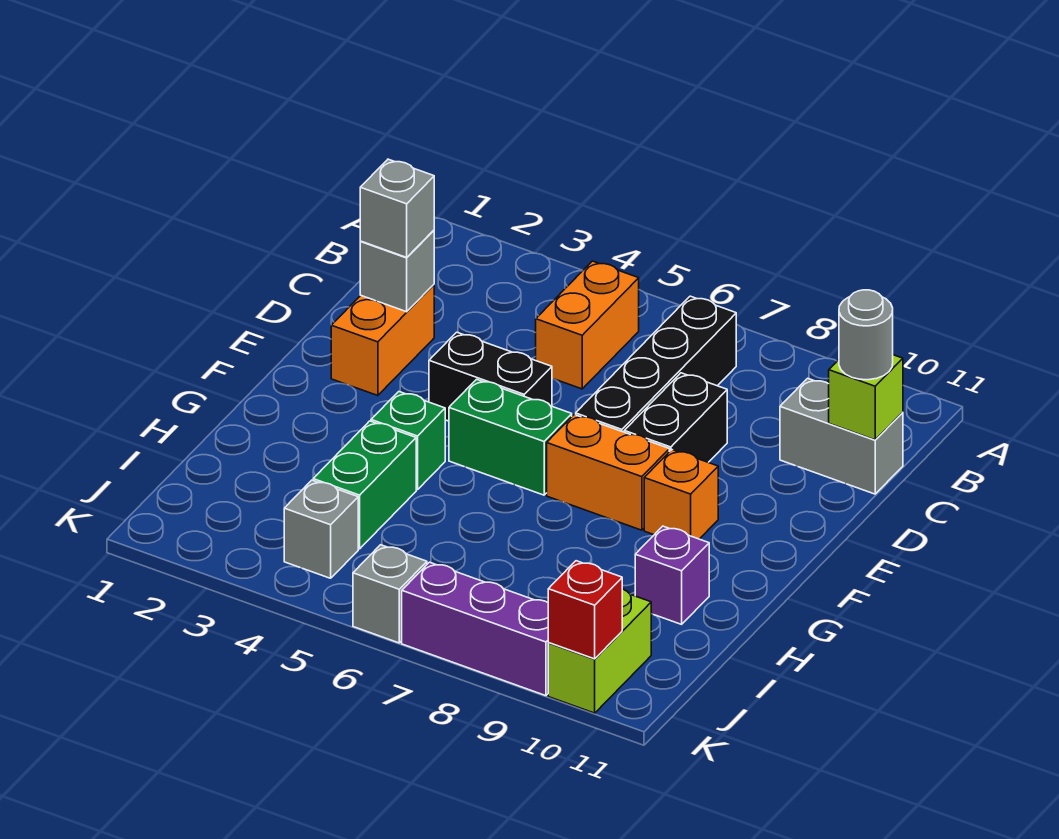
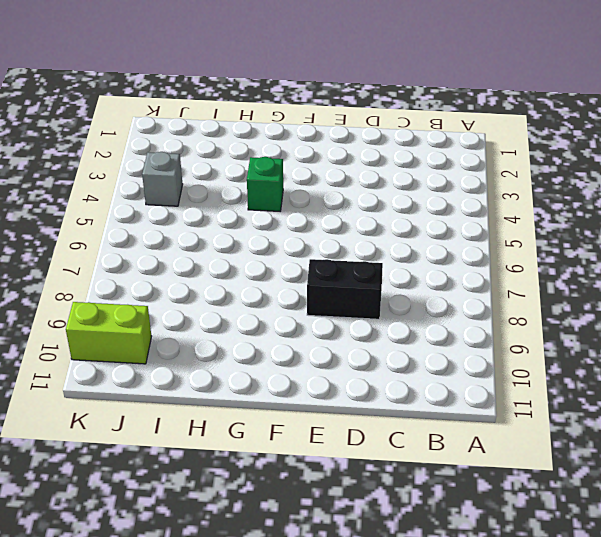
none -> orange brick B5:C5 level 1
none -> black brick B7:E7 level 1
none -> grey brick C10:C11 level 1

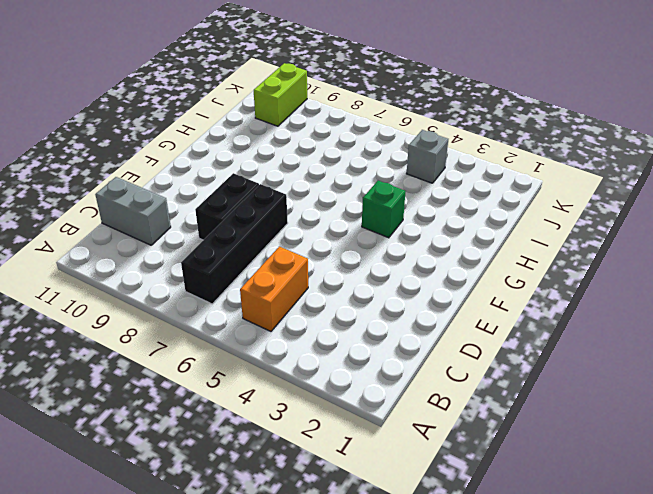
none -> orange brick D2:E2 level 1
none -> black brick E4:E5 level 1
none -> green brick F5:F6 level 1

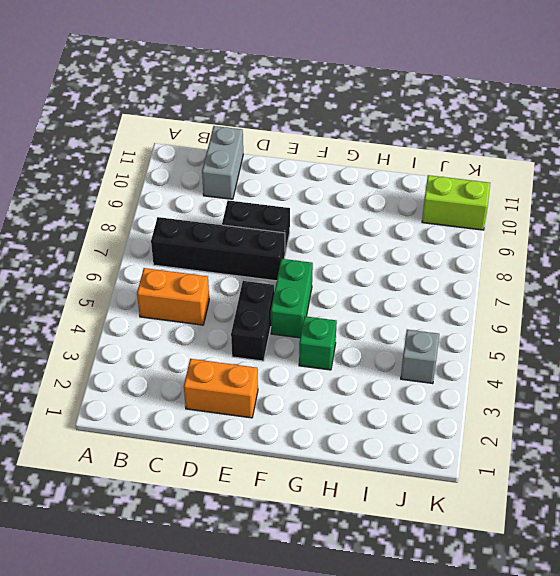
none -> orange brick F7:F8 level 1
none -> orange brick F9 level 1
none -> green brick H4:I4 level 1

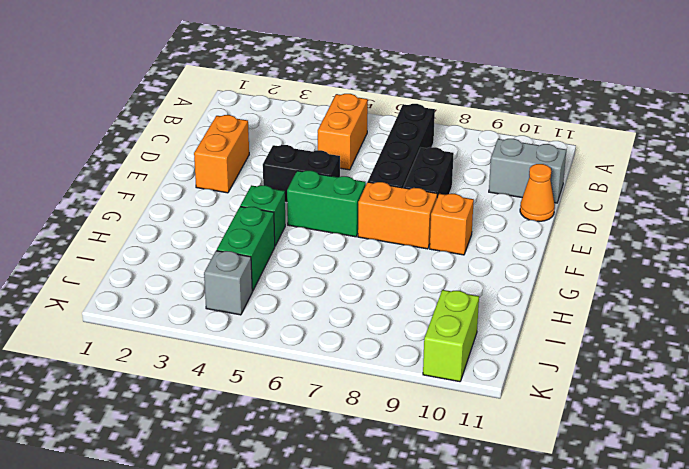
orange cone D11 level 1 -> none
none -> purple brick H10 level 1
none -> grey brick K6 level 1
none -> purple brick K7:K9 level 1

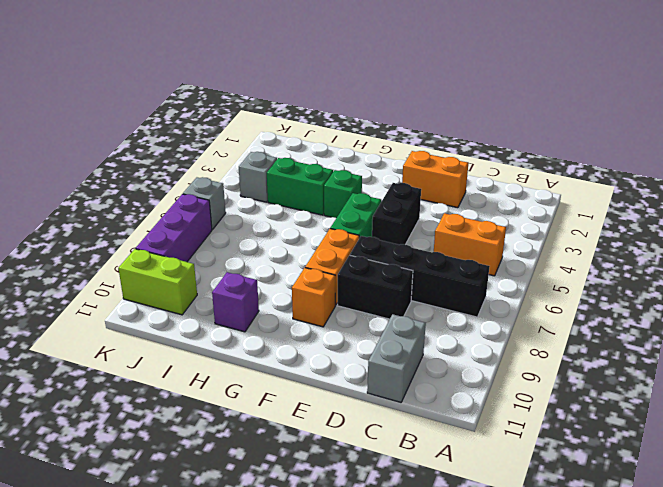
none -> lime brick C11 level 2
none -> grey brick D2 level 2
none -> red brick K10 level 2

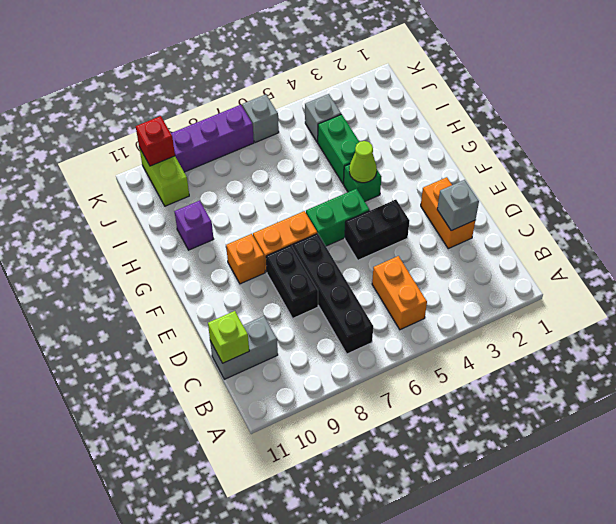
lime cone G4 level 2 -> none
none -> grey round brick C11 level 3
none -> grey brick D2 level 3

